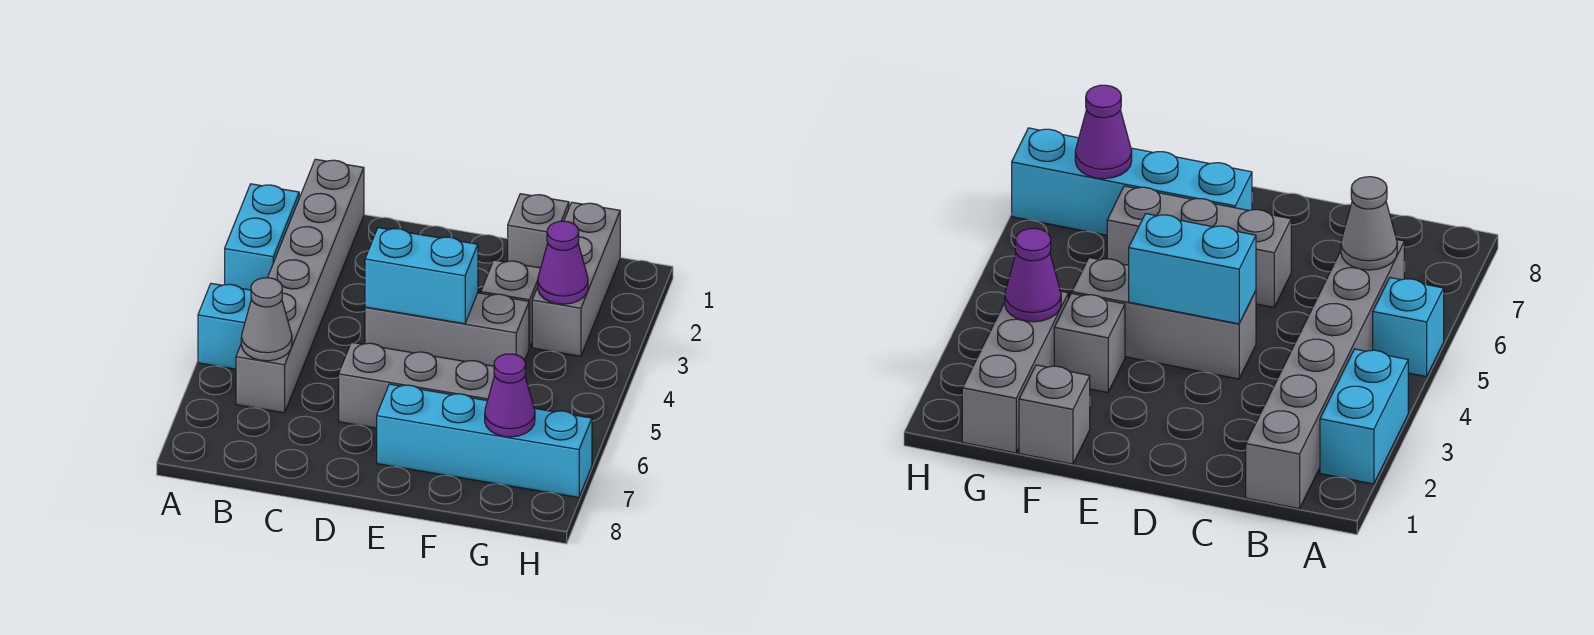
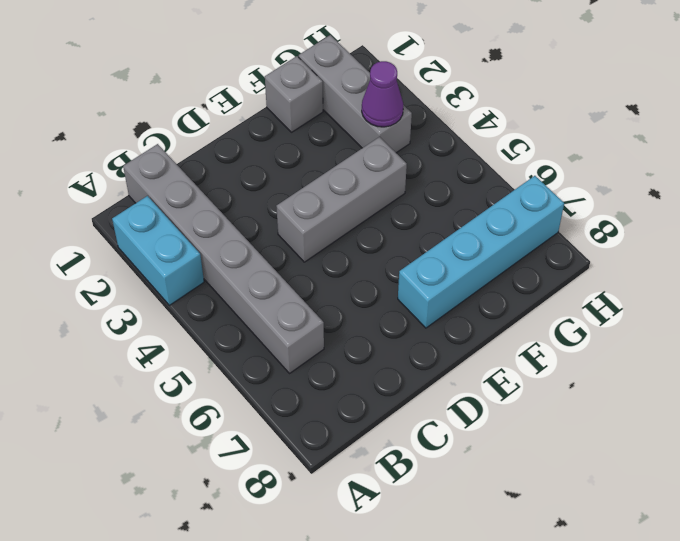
none -> cyan brick A5 level 1
none -> grey brick D6:F6 level 1
none -> grey brick F3 level 1

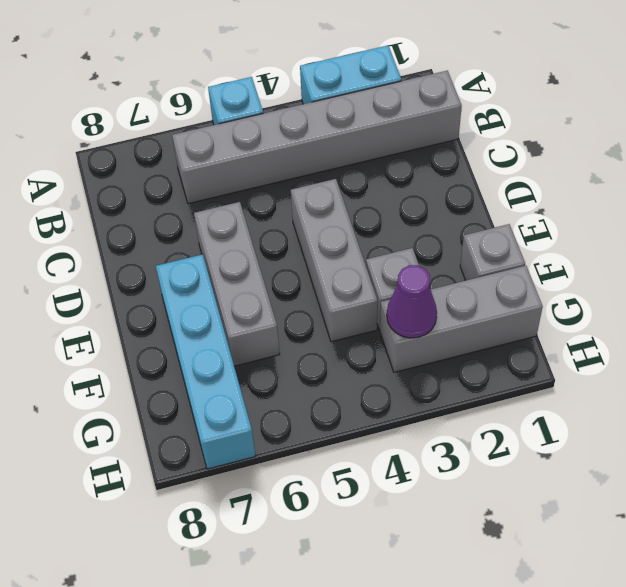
none -> grey cone B6 level 2
none -> cyan brick D4:E4 level 2
none -> purple cone G7 level 2

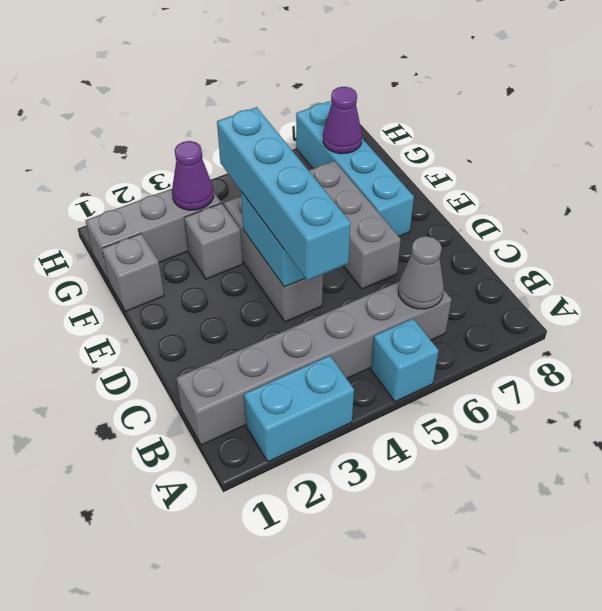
cyan brick C4:F4 level 3 -> none

